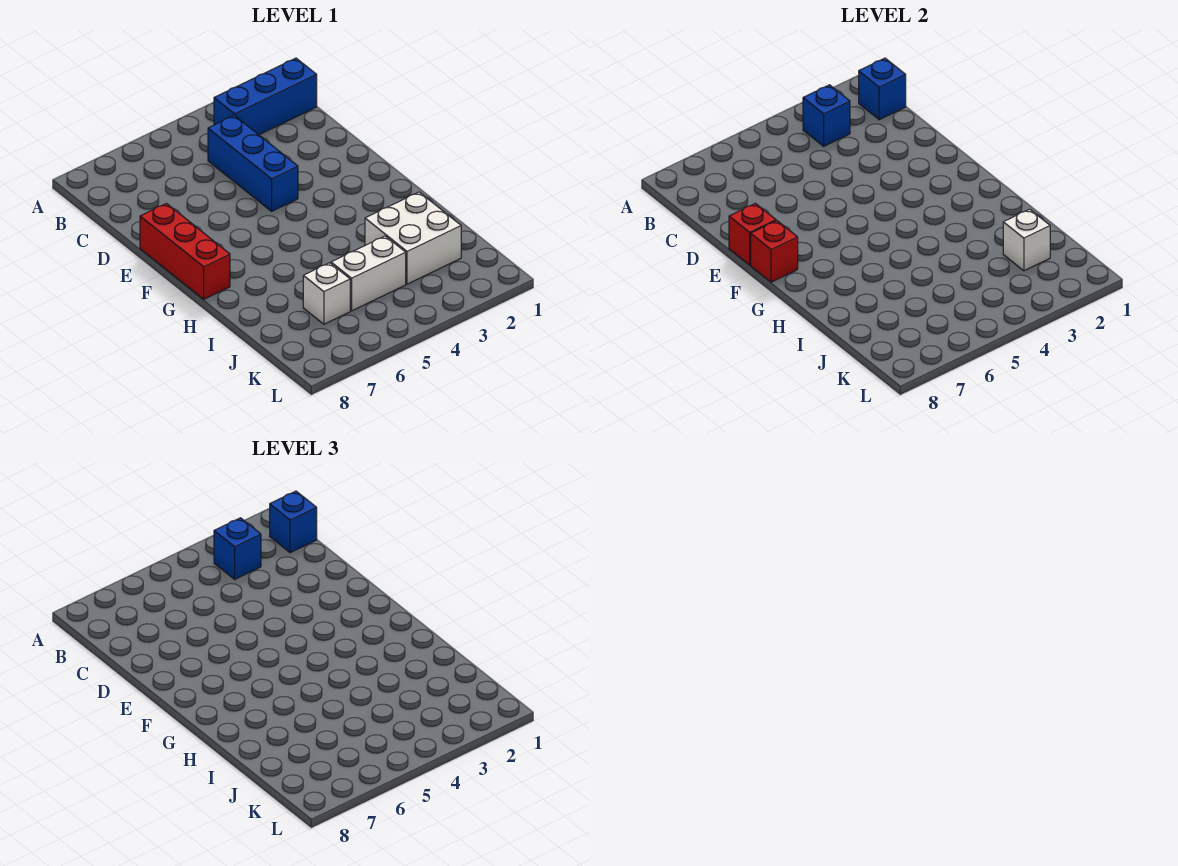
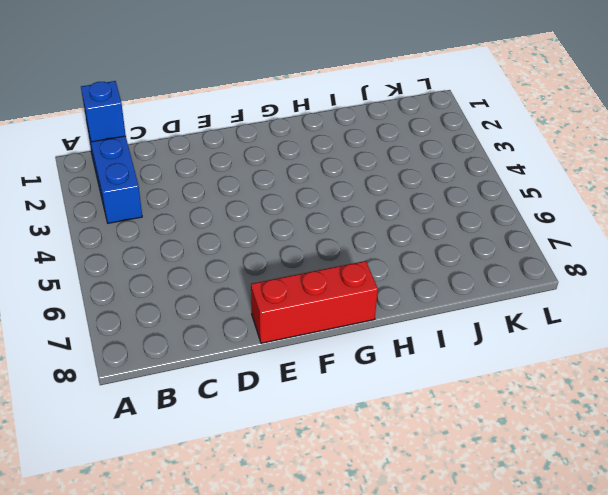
none -> blue brick C4:E4 level 1
none -> white brick I2:J3 level 1
none -> white brick J4:J5 level 1

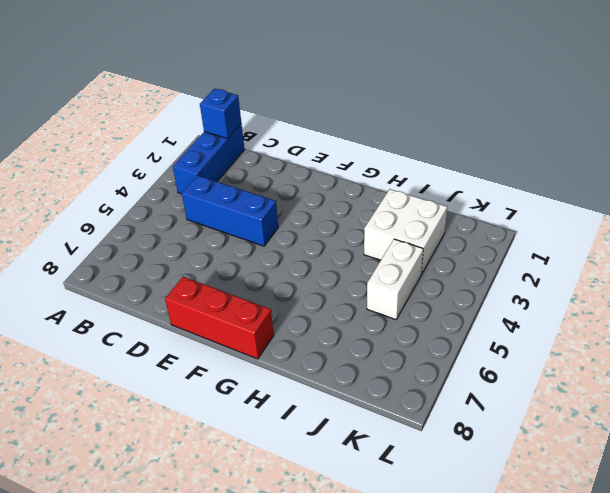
none -> white brick J6 level 1
none -> blue brick B3 level 2
none -> red brick E8 level 2

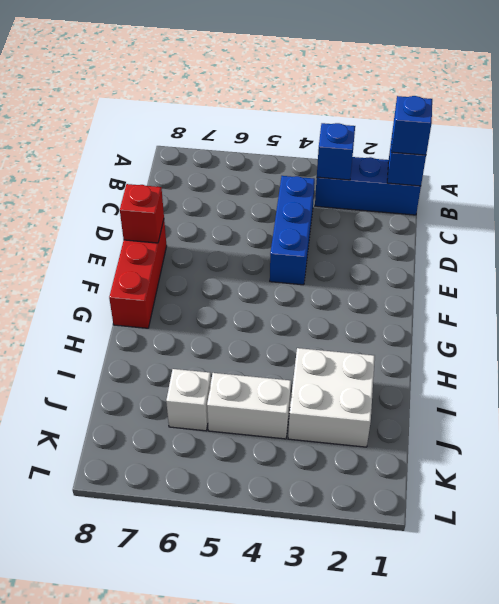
none -> red brick F8 level 2
none -> white brick J2 level 2
none -> blue brick B3 level 3

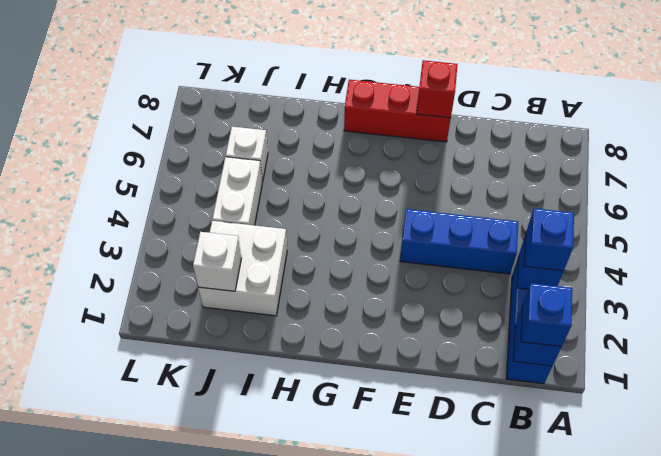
none -> red brick F8 level 2

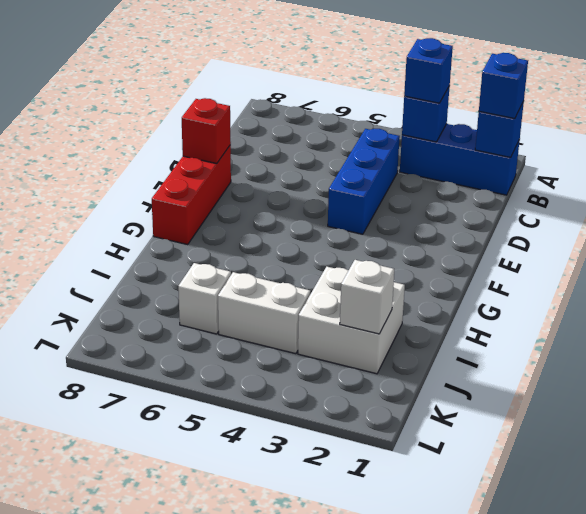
none -> red brick F8 level 2

